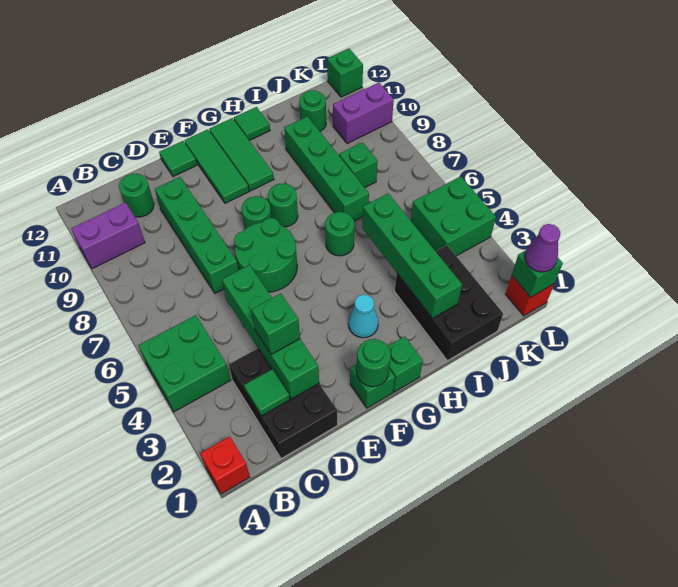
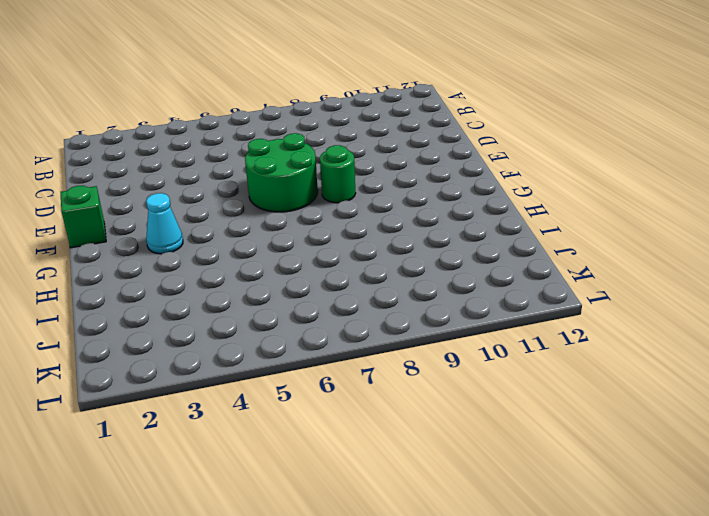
none -> red brick A1 level 1
none -> green brick A4:B5 level 1
none -> purple brick A10:B10 level 1
none -> black brick C1:D3 level 1

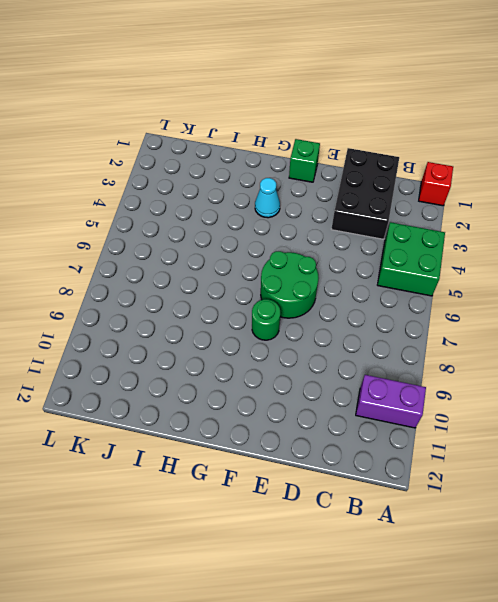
none -> green round brick C11 level 1
none -> green brick D7:D10 level 1
none -> green tile E12 level 1
none -> green tile F10:F12 level 1

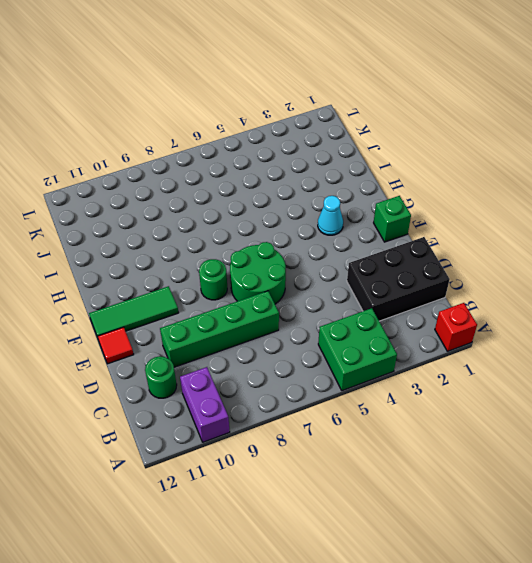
red tile E12 level 1 -> green tile E12 level 1
none -> green brick G1 level 1
none -> green round brick G8 level 1
none -> green tile G10:G12 level 1
none -> green round brick H6 level 1

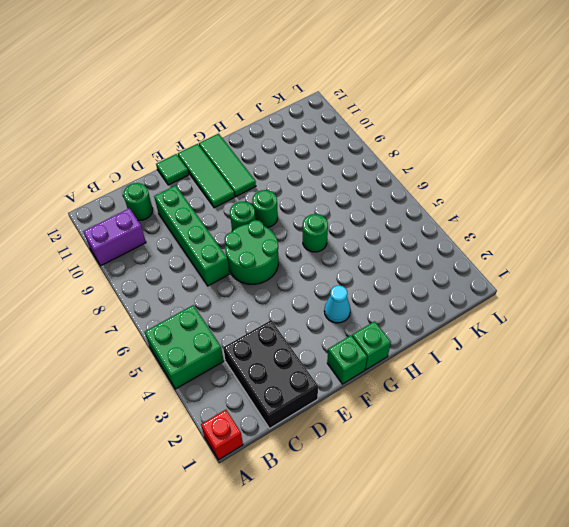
none -> green tile H12 level 1
none -> black brick I1:J3 level 1
none -> green brick I7:I10 level 1
none -> green brick J8 level 1

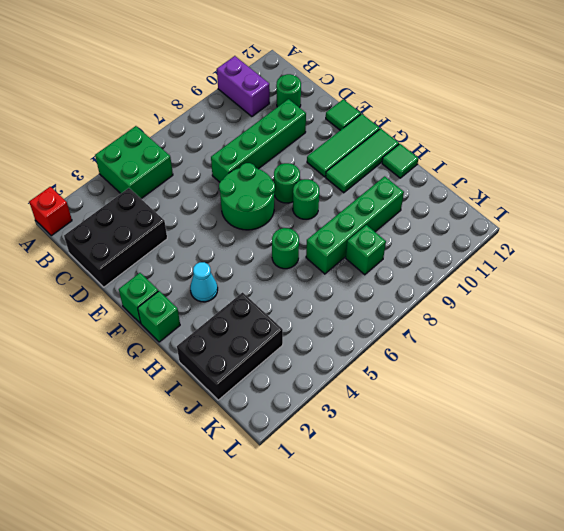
none -> green round brick J11 level 1
none -> green brick K4:L5 level 1
none -> purple brick K10:L10 level 1
none -> red brick L1 level 1

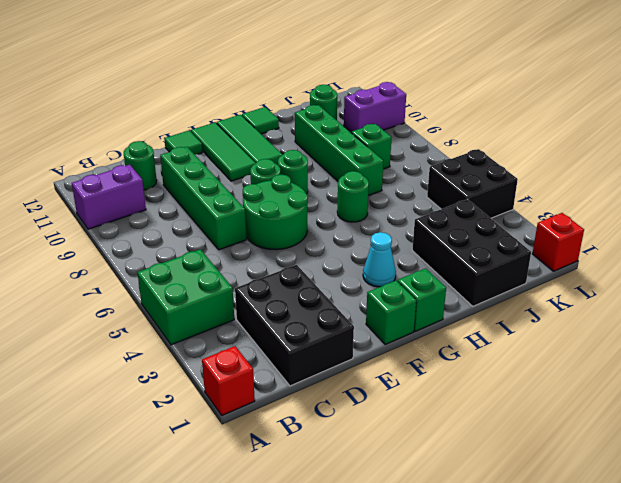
black brick K4:L5 level 1 -> green brick K4:L5 level 1
none -> green brick L12 level 1
none -> green tile C2 level 2
none -> green brick D2:D5 level 2
none -> green round brick F1 level 2

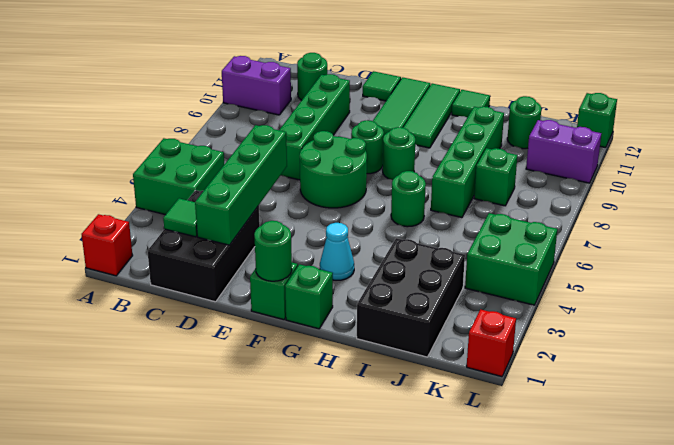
none -> green brick I2:I5 level 2
none -> green brick L1 level 2
none -> green brick D3 level 3
none -> purple cone L1 level 3

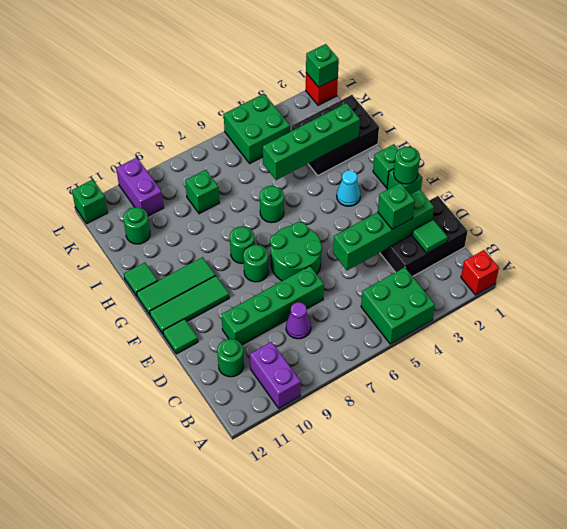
purple cone C8 level 1 -> purple cone L1 level 3
none -> green brick I7:I10 level 1

